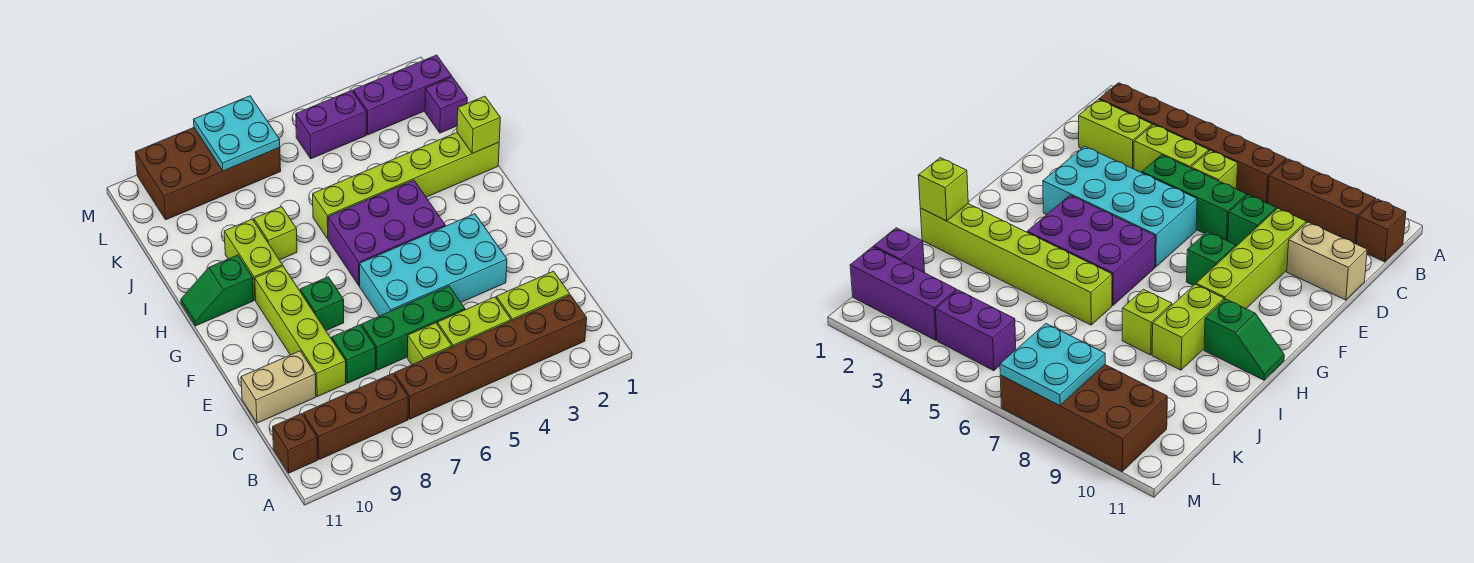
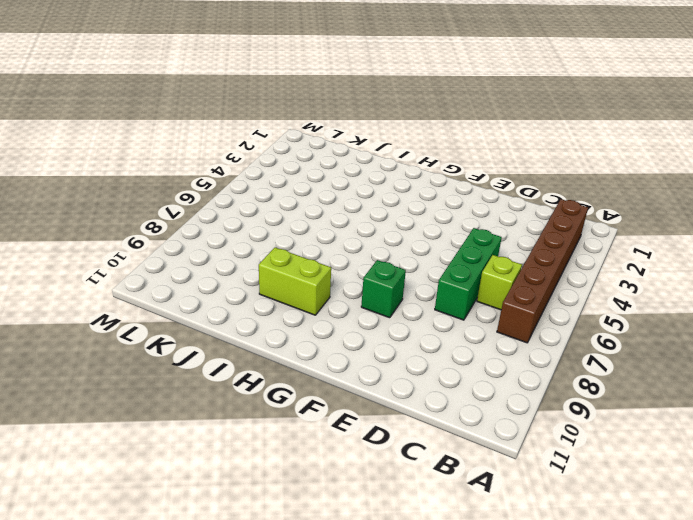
none -> brown brick B8:B10 level 1
none -> brown brick B11 level 1
none -> lime brick C2:C3 level 1

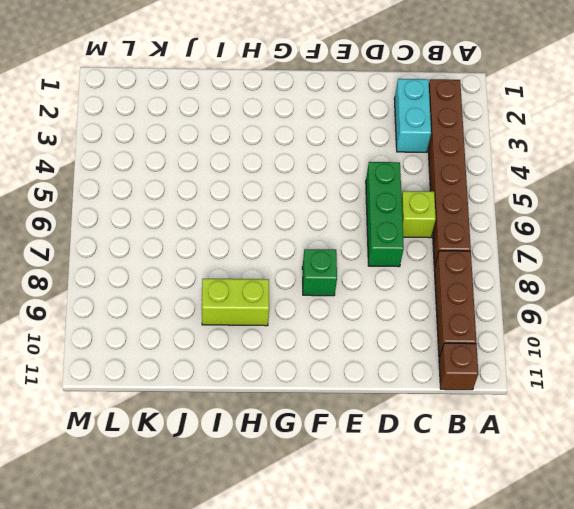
cyan brick C2:C3 level 1 -> lime brick C2:C3 level 1
none -> lime brick C4:C5 level 1
none -> green brick D8 level 1
none -> lime brick D9:G9 level 1

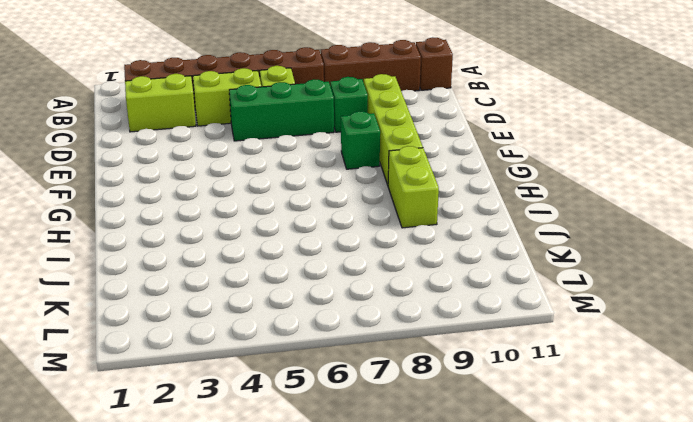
none -> tan brick D10:D11 level 1
none -> cyan brick E3:F6 level 1
none -> purple brick G4:H6 level 1

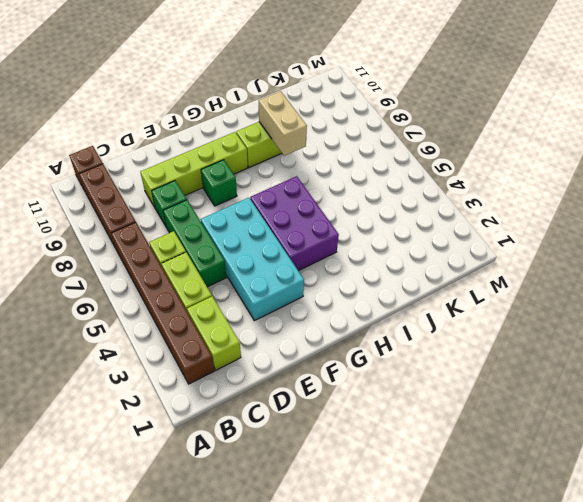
tan brick I8:I9 level 2 -> tan brick D10:D11 level 1
none -> green slope H10:H11 level 1 top 10
none -> lime brick I1:I6 level 1
none -> lime brick I8 level 1

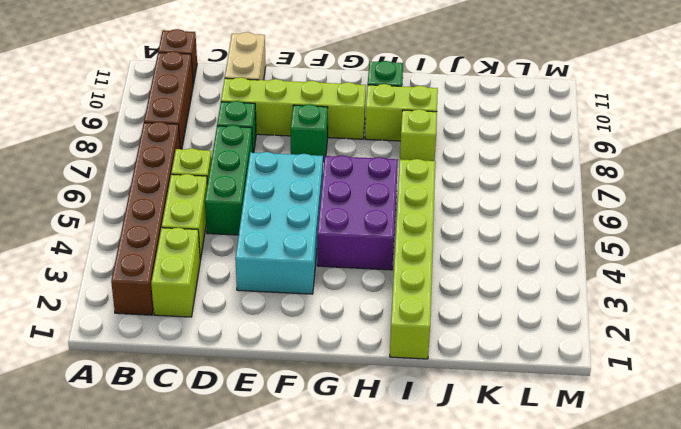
none -> purple brick K1 level 1
none -> purple brick L1:L3 level 1
none -> purple brick L4:L5 level 1

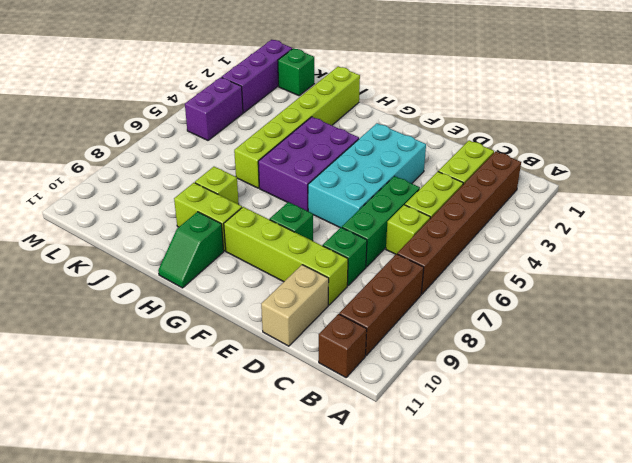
green brick K1 level 1 -> purple brick K1 level 1
none -> brown brick L7:M10 level 1
none -> lime brick I1 level 2
none -> cyan plate L7:M8 level 2

